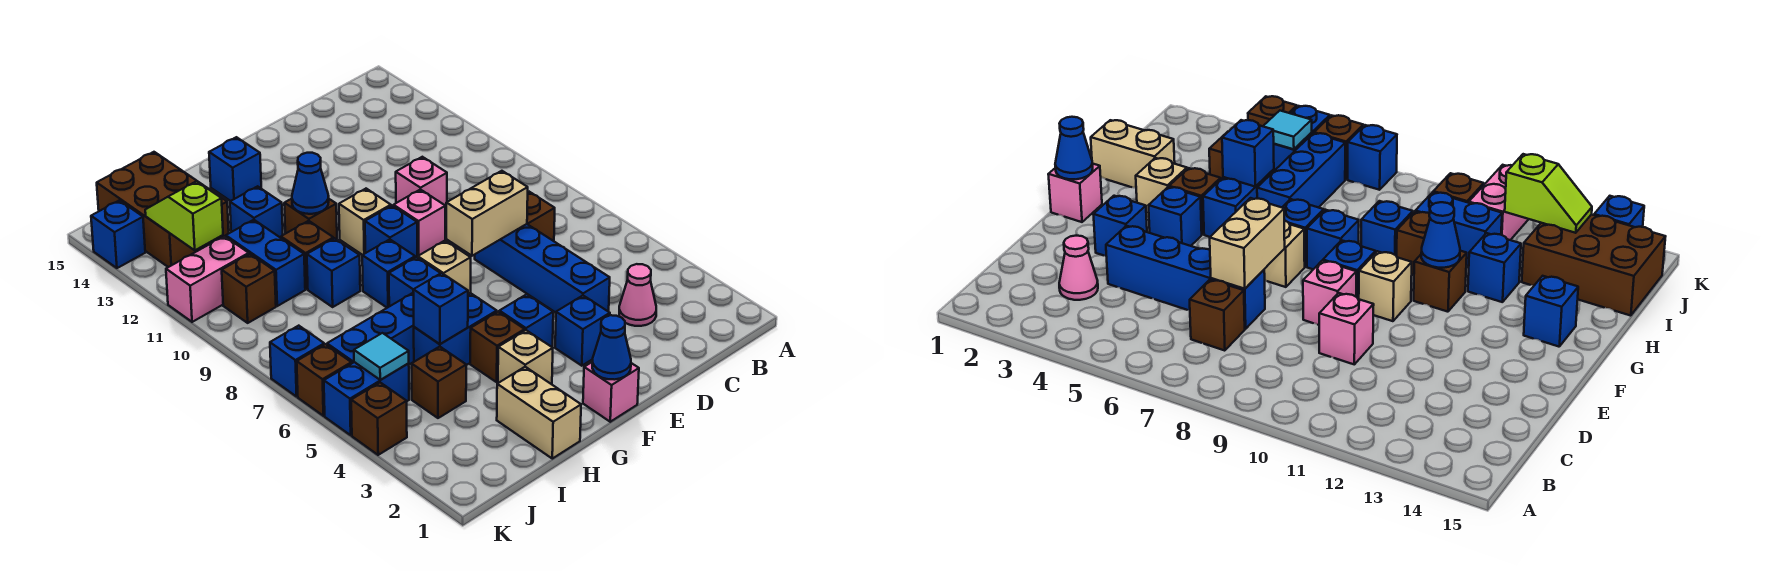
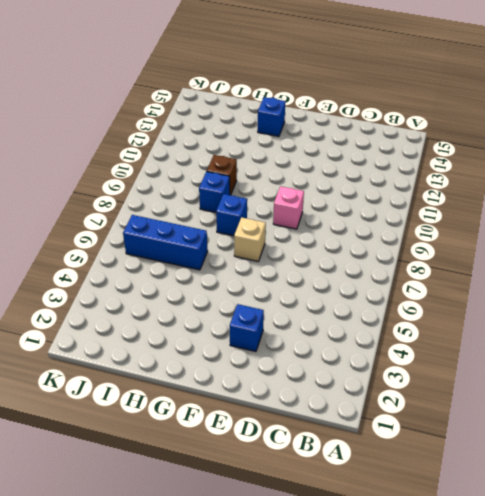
none -> pink cone C3 level 1
none -> brown brick C7 level 1
none -> blue brick D4:D7 level 1
none -> pink brick D10 level 1

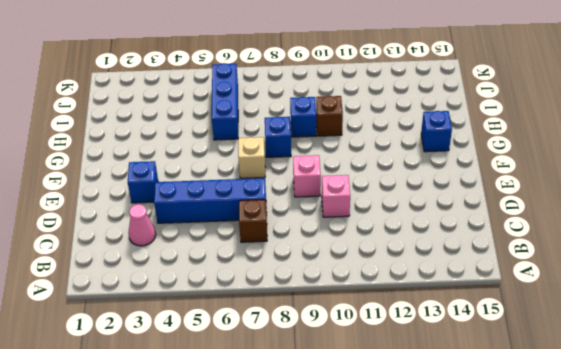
none -> pink brick F1 level 1
none -> blue brick F4 level 1
none -> blue brick F9 level 1
none -> tan brick F10 level 1

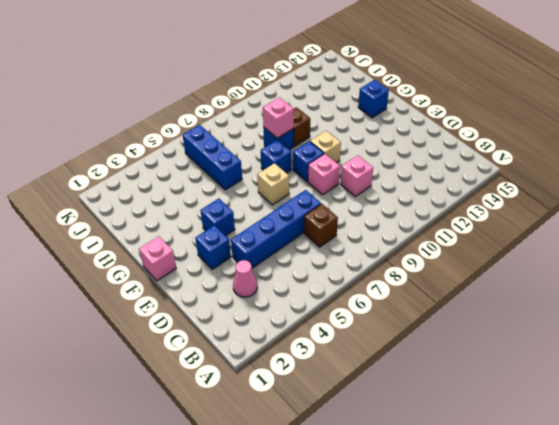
pink brick H9 level 2 -> none
none -> tan brick G3 level 1
none -> brown brick G4 level 1
none -> blue brick G5:H5 level 1
none -> blue brick G7 level 1

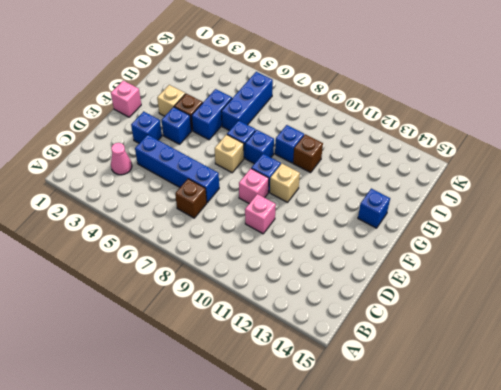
none -> brown brick G11 level 1
none -> tan brick H1:H2 level 1
none -> blue brick H12 level 1
none -> brown brick I4 level 1

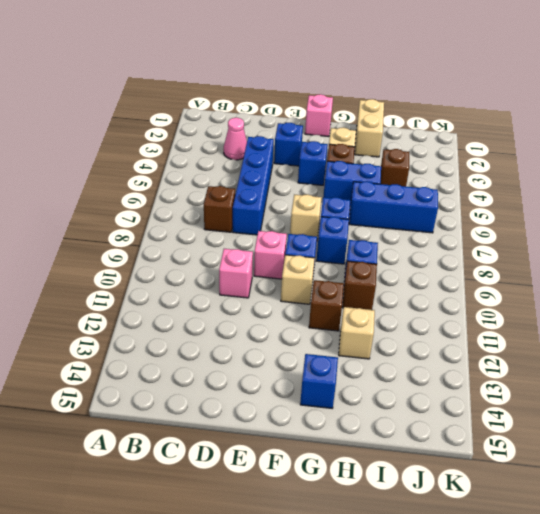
tan brick H12 level 1 -> blue brick H12 level 1
none -> blue brick I10:I11 level 1
none -> brown brick I13:J15 level 1
none -> blue brick J5:K5 level 1
none -> brown brick J10 level 1

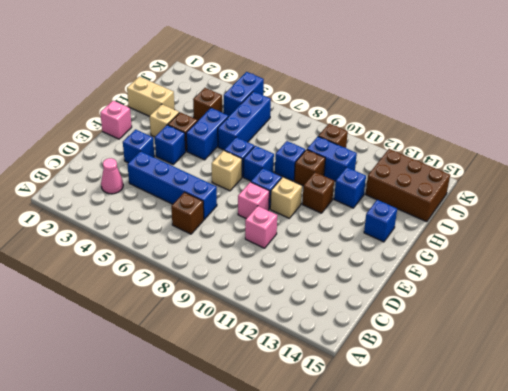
none -> pink brick J11:K11 level 1
none -> brown brick K4 level 1
none -> brown brick K6 level 1
none -> blue brick K7 level 1

